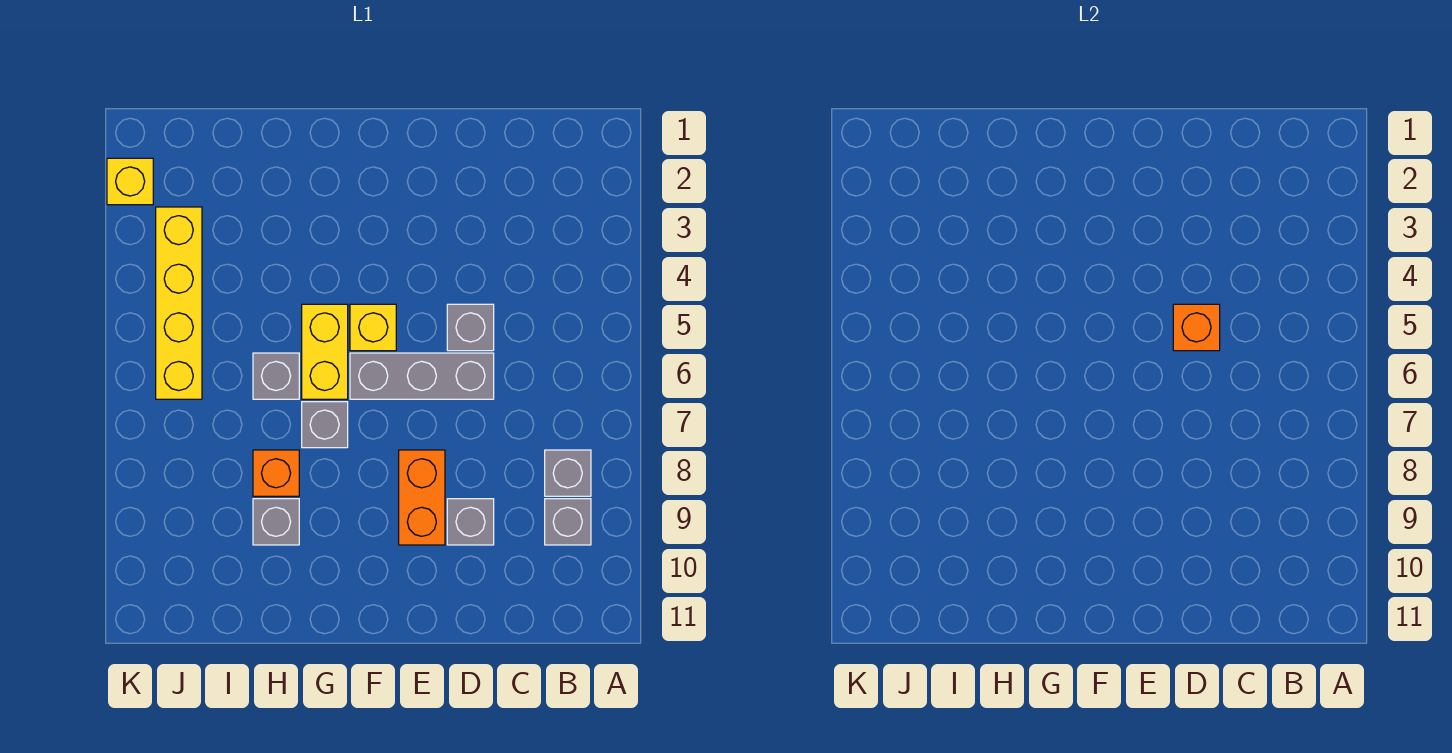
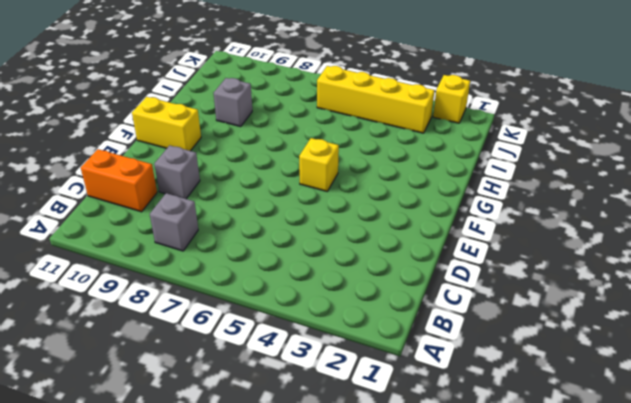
orange brick C10:C11 level 1 -> orange brick E8:E9 level 1
yellow brick F10:F11 level 1 -> yellow brick G5:G6 level 1
none -> grey brick B9 level 1
none -> grey brick D5 level 1
none -> grey brick D6:F6 level 1

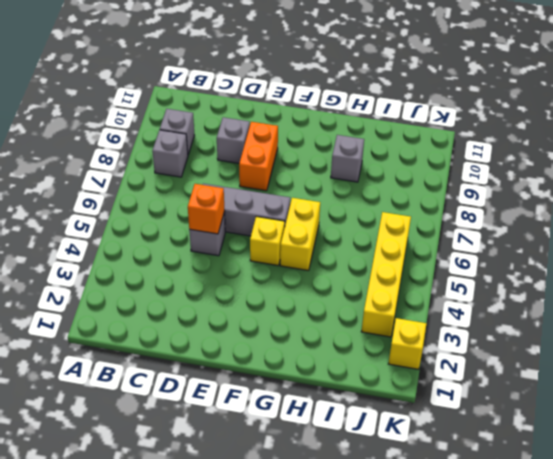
none -> grey brick G7 level 1
none -> grey brick H6 level 1
none -> orange brick H8 level 1

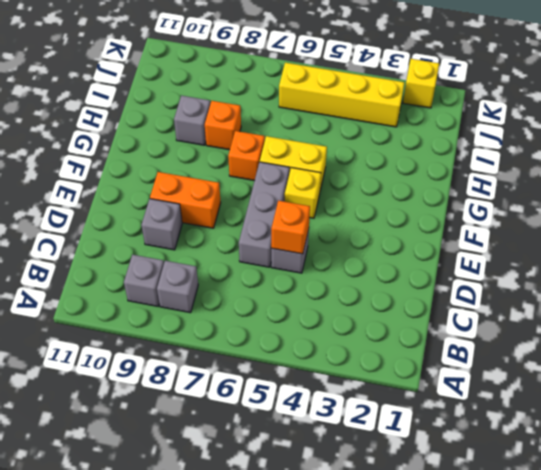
orange brick G7 level 1 -> grey brick G7 level 1
none -> grey brick H6 level 1

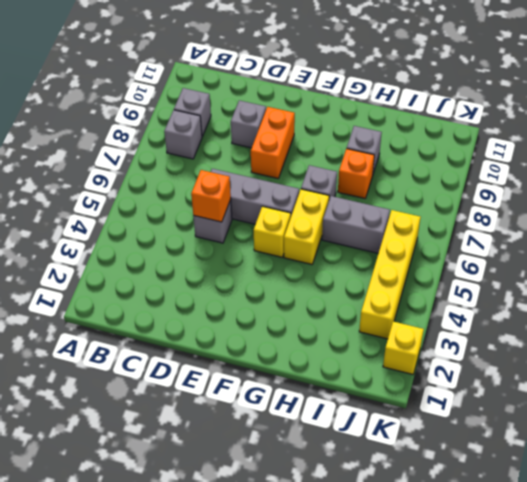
grey brick H6:I6 level 1 -> grey brick H6 level 1

